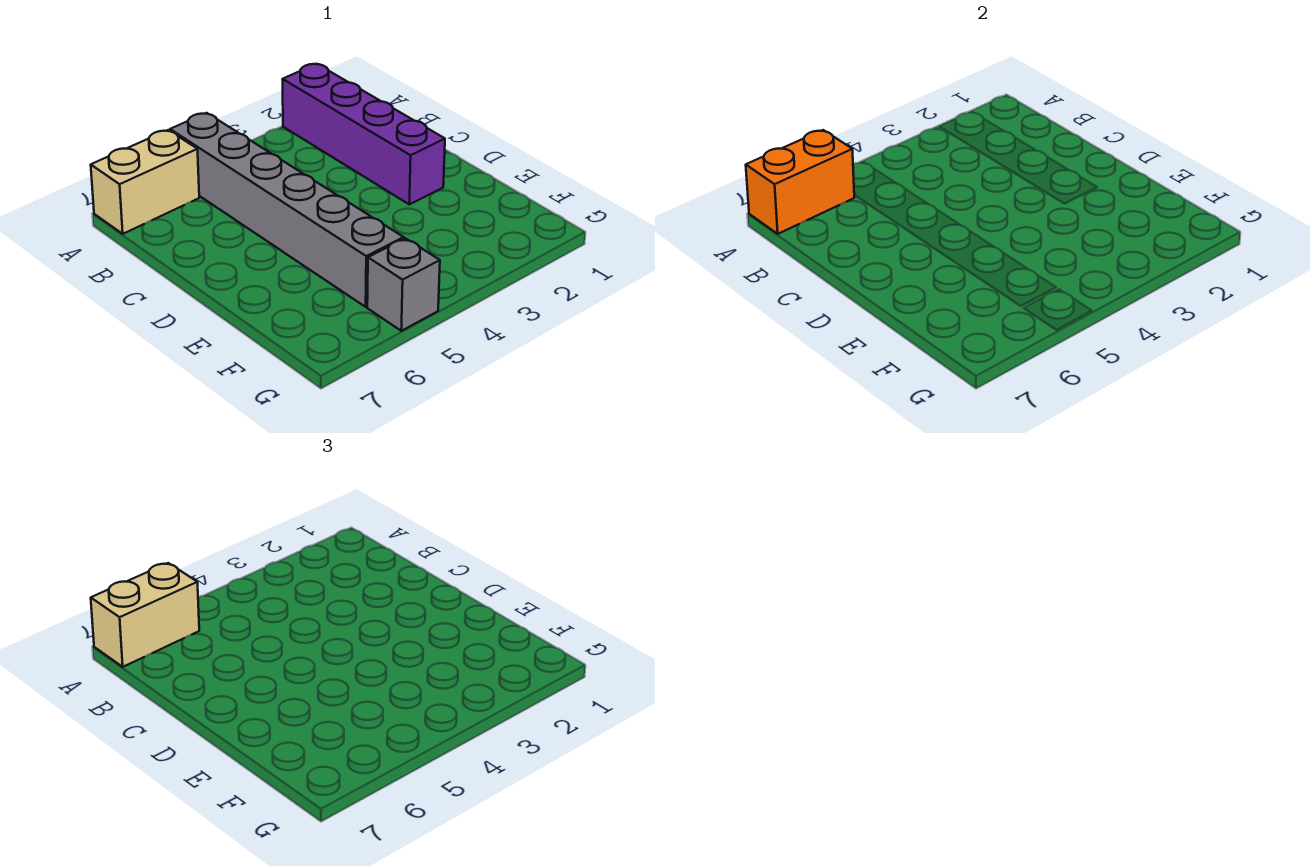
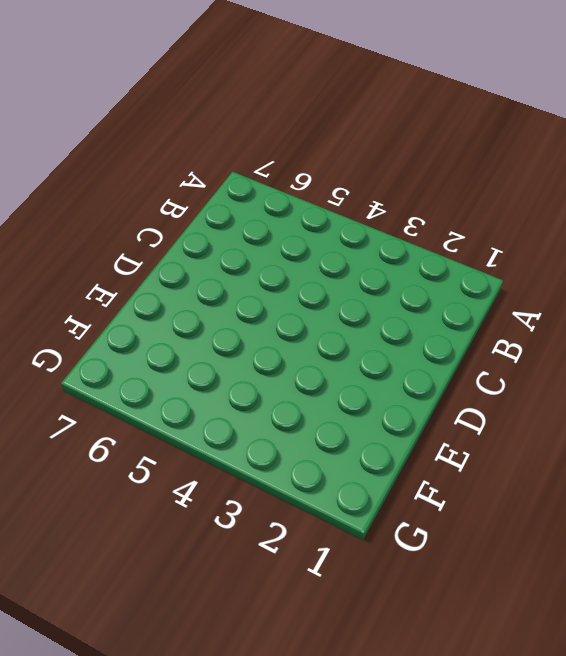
none -> purple brick A2:D2 level 1
none -> grey brick A5:F5 level 1

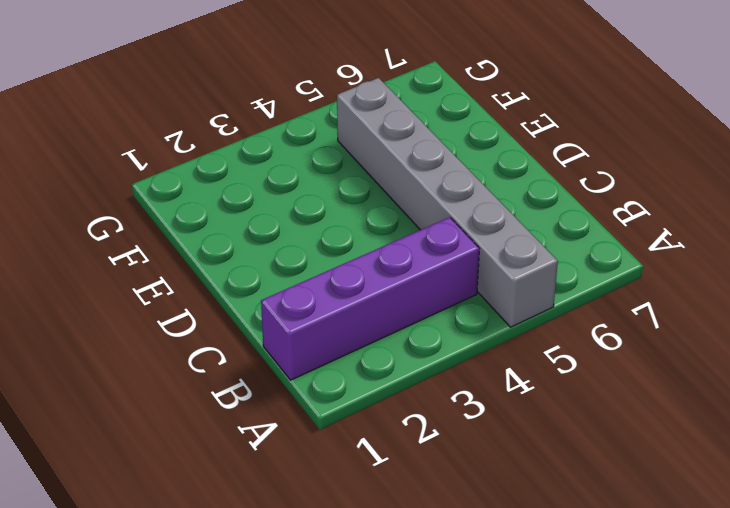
purple brick B1:B4 level 1 -> purple brick A2:D2 level 1
none -> tan brick A6:A7 level 1
none -> grey brick G5 level 1

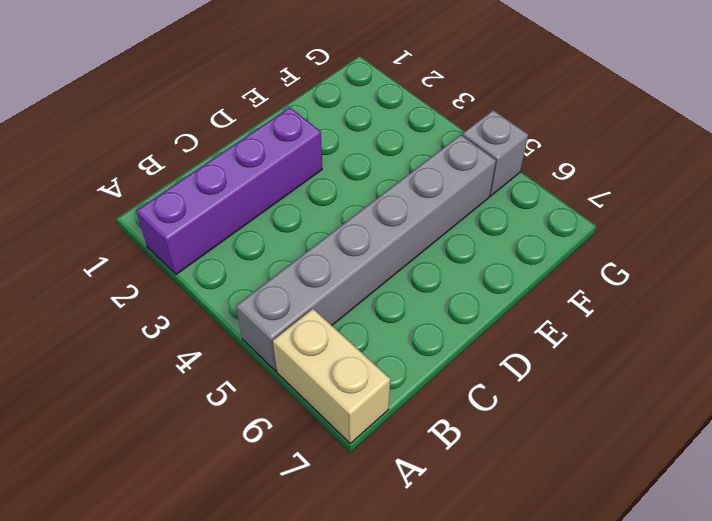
none -> orange brick A6:A7 level 2
none -> tan brick A6:A7 level 3

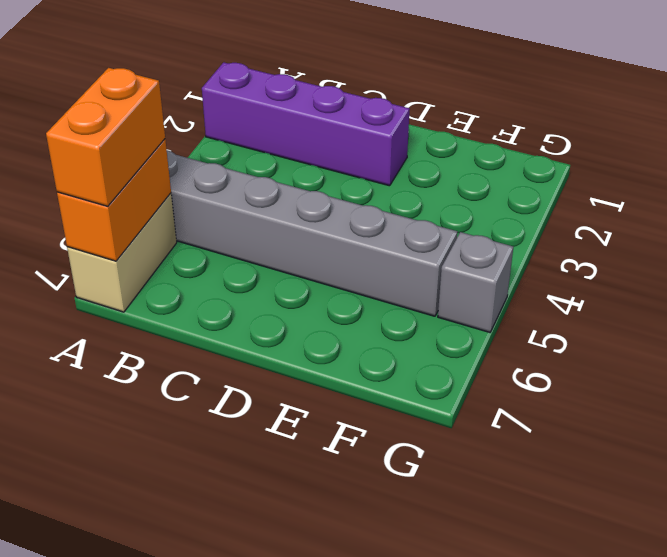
orange brick A6:A7 level 3 -> tan brick A6:A7 level 3

